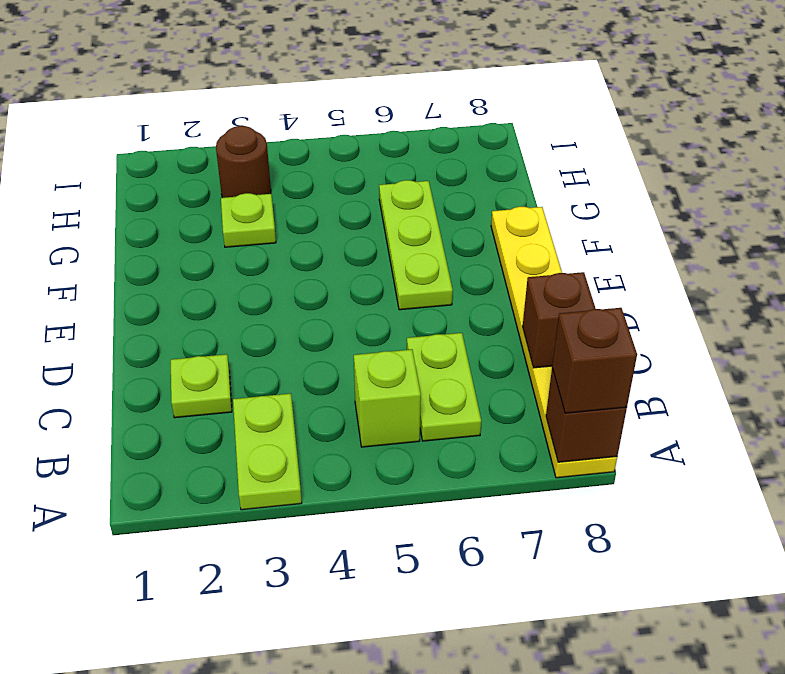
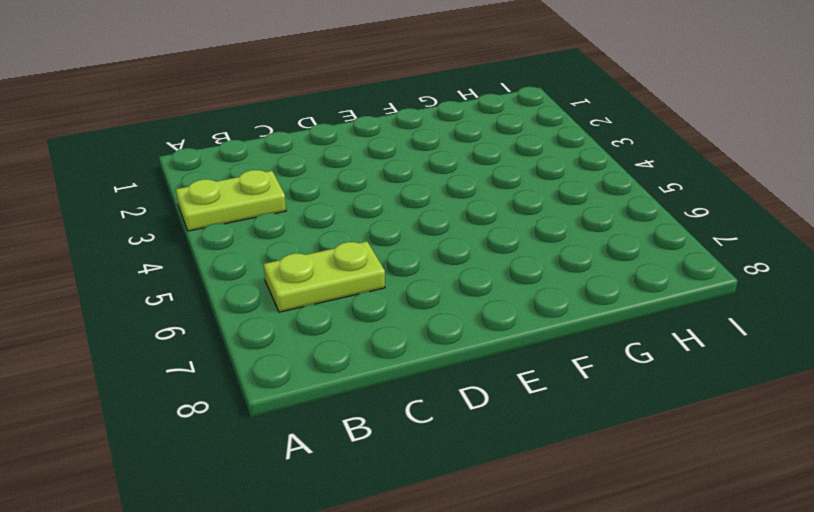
none -> yellow plate A8:F8 level 1
none -> lime brick B5 level 1

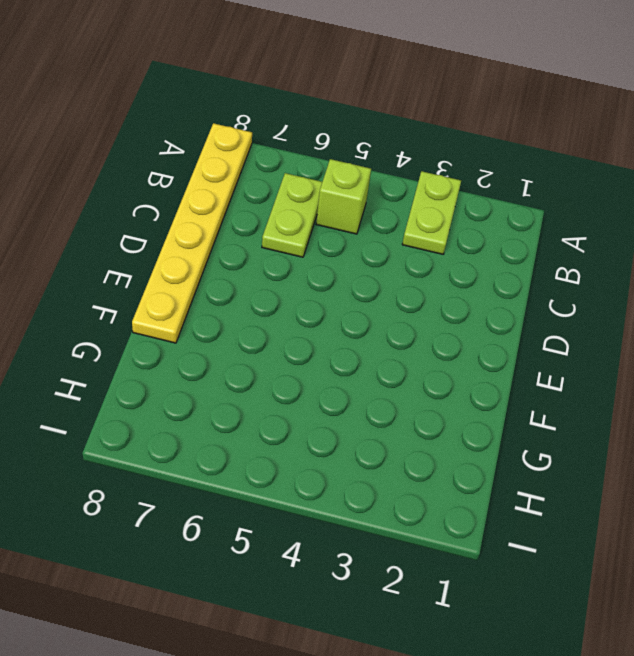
none -> lime plate C2 level 1
none -> lime plate E6:G6 level 1

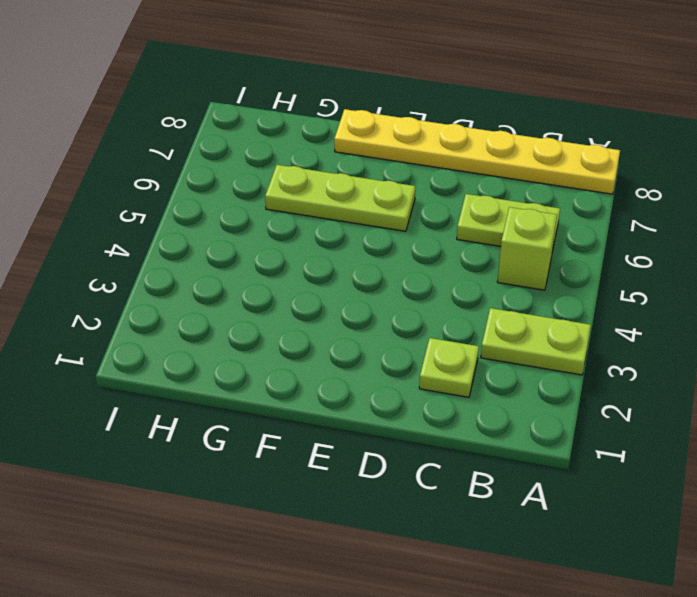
none -> lime plate G3 level 1
none -> brown round brick H3 level 1

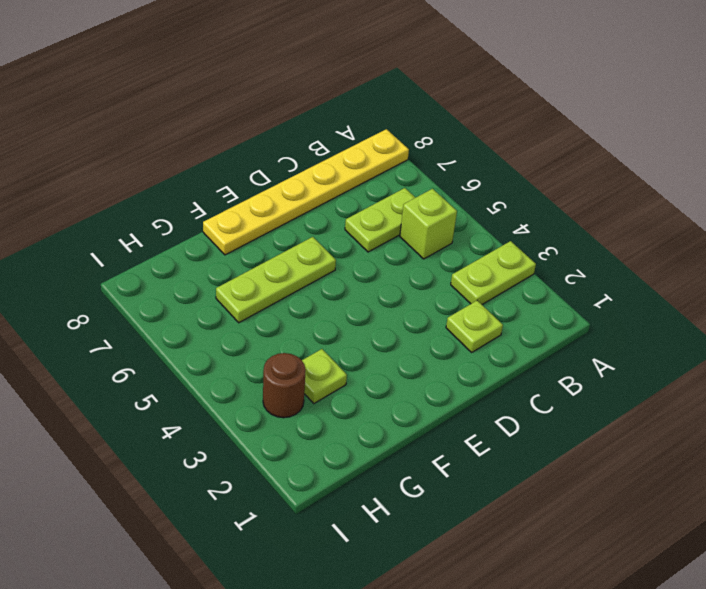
none -> brown brick A8 level 2
none -> brown brick C8 level 2

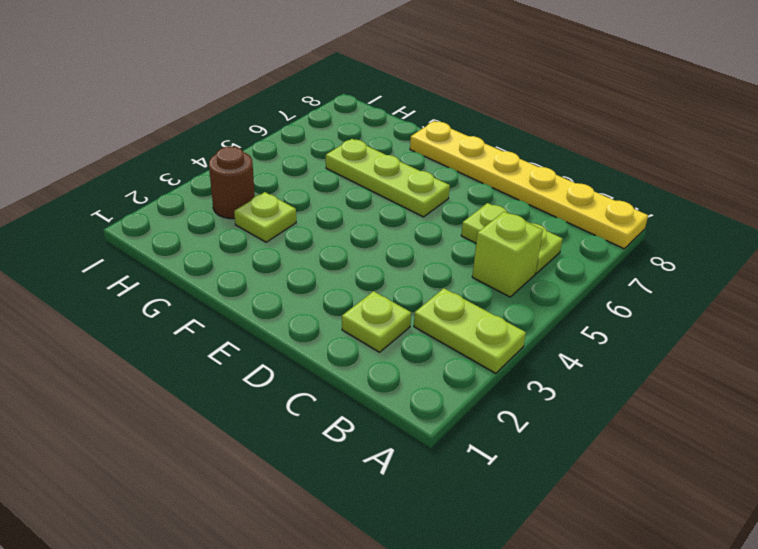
none -> brown brick A8 level 2
none -> brown brick C8 level 2

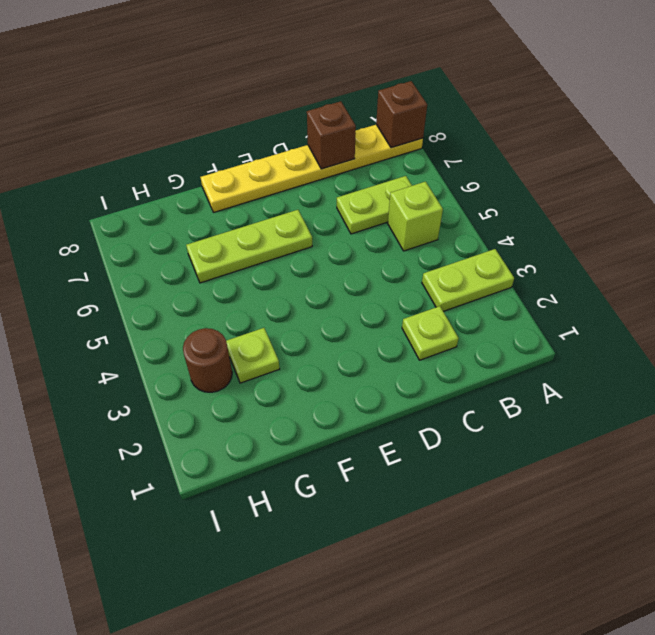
none -> brown brick A8 level 3

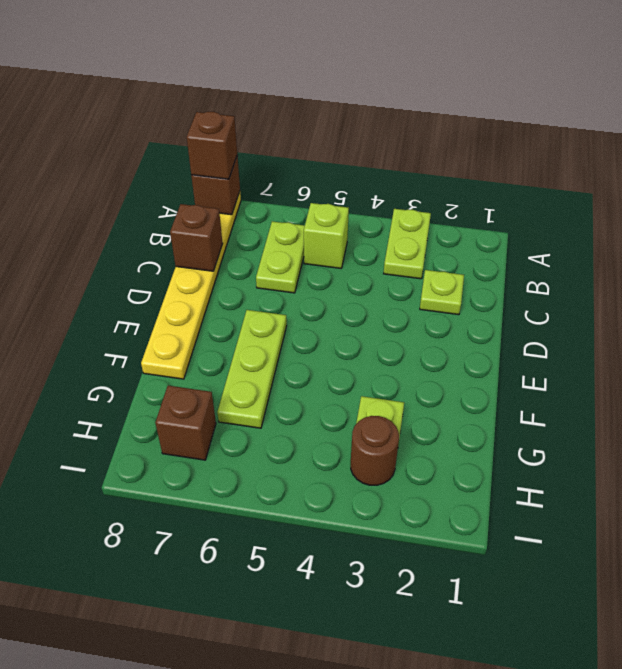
brown brick H7 level 1 -> none

